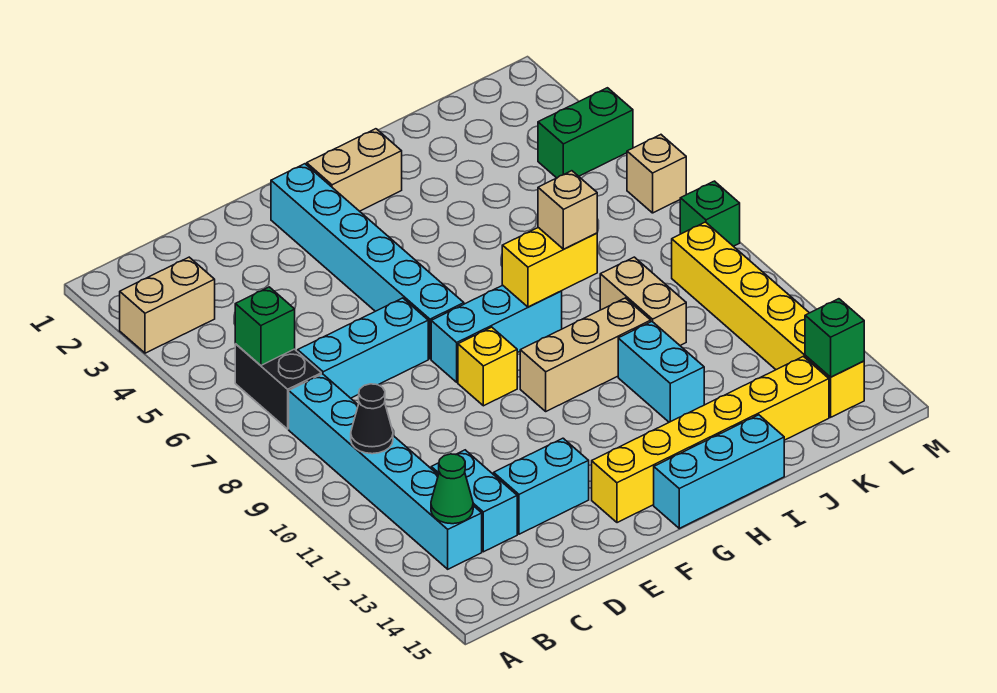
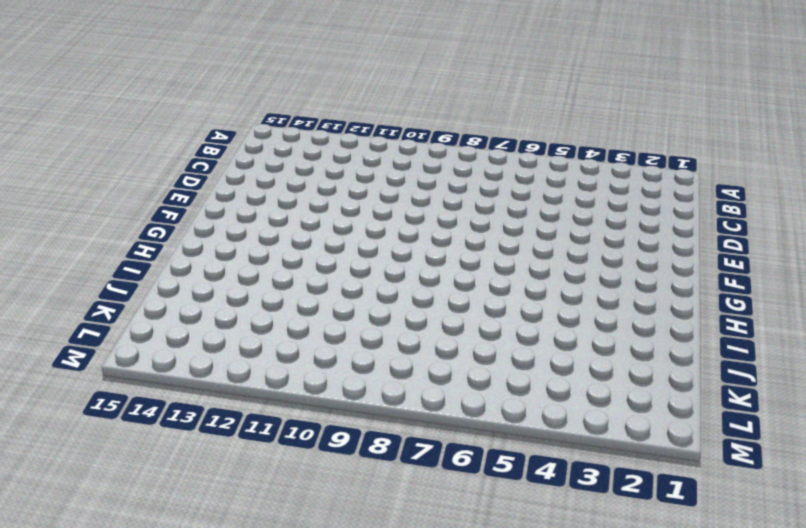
none -> tan brick A3:B3 level 1
none -> black brick B6:B7 level 1
none -> cyan brick B8:B13 level 1

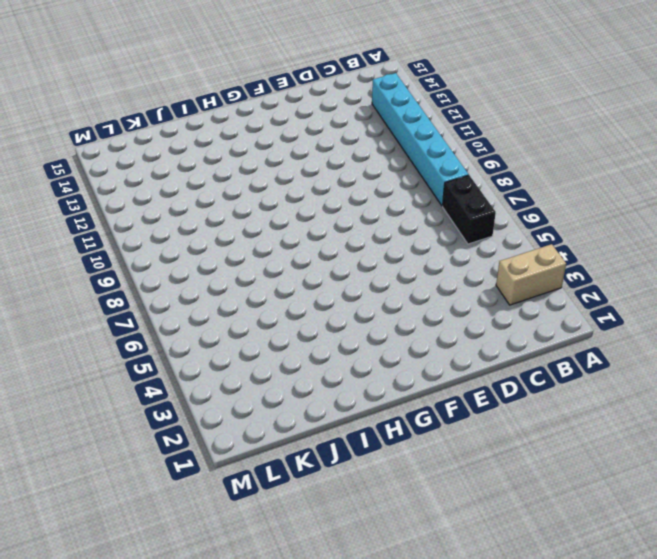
none -> cyan brick C7:E7 level 1
none -> cyan brick C12:C13 level 1
none -> cyan brick D13:E13 level 1

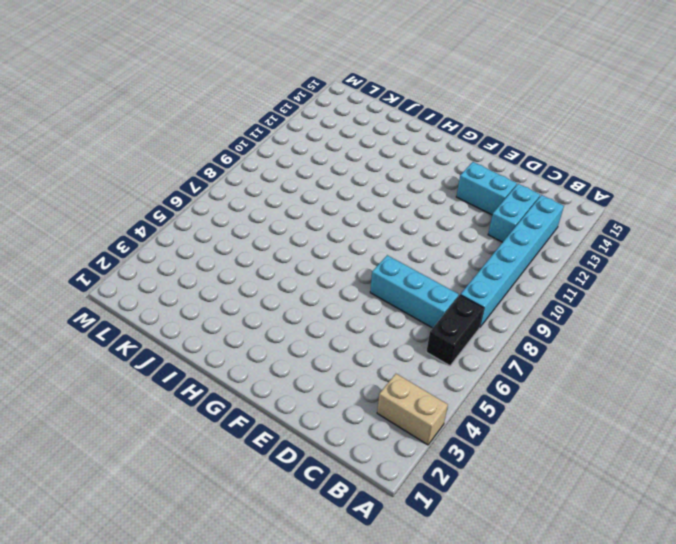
none -> cyan brick F2:F7 level 1
none -> cyan brick F8:H8 level 1
none -> yellow brick F9 level 1

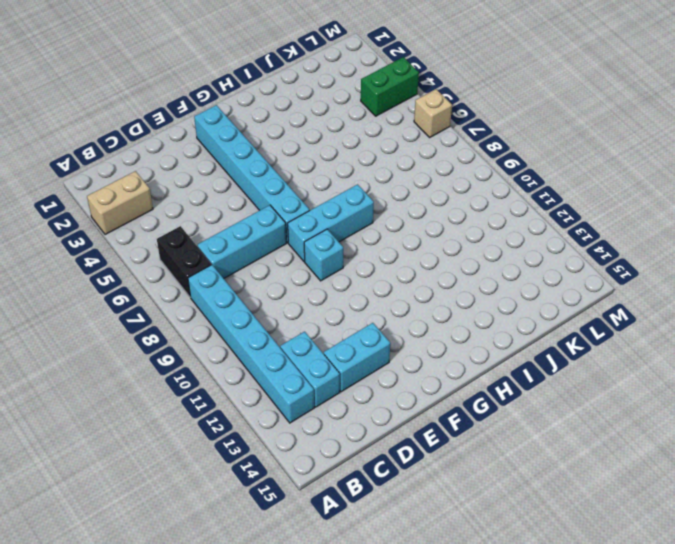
cyan brick F9 level 1 -> yellow brick F9 level 1
none -> yellow brick F14:K14 level 1
none -> tan brick G2:H2 level 1
none -> tan brick G10:I10 level 1

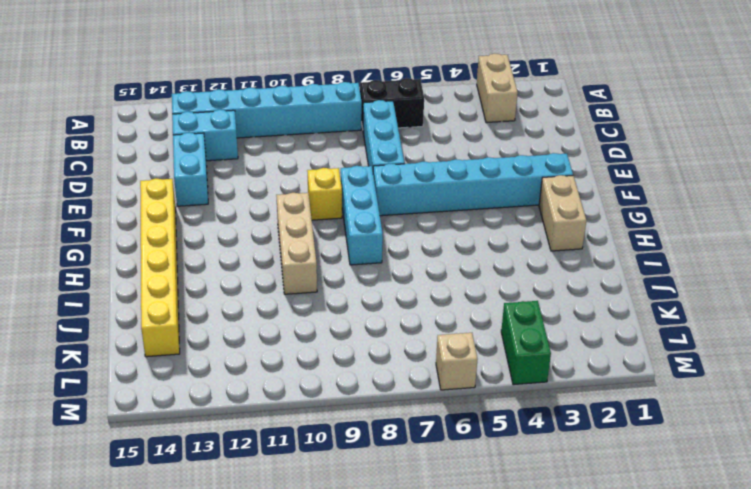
none -> cyan brick G15:I15 level 1
none -> cyan brick I11:I12 level 1
none -> tan brick J9:J10 level 1

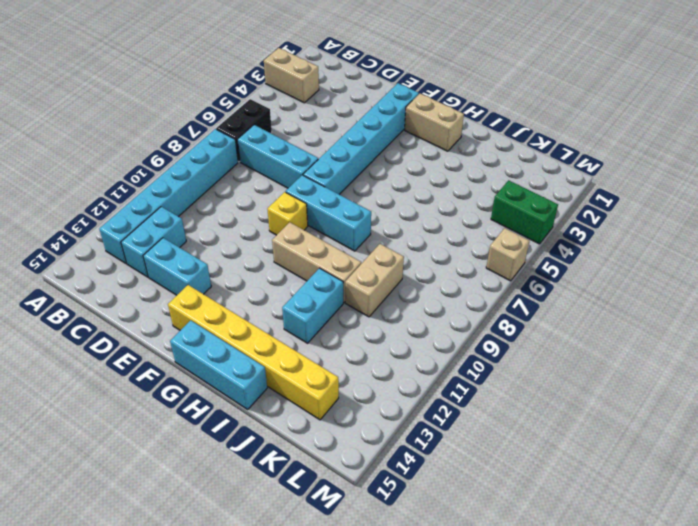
none -> yellow brick L9:L14 level 1
none -> green brick M8 level 1
none -> green brick B6 level 2

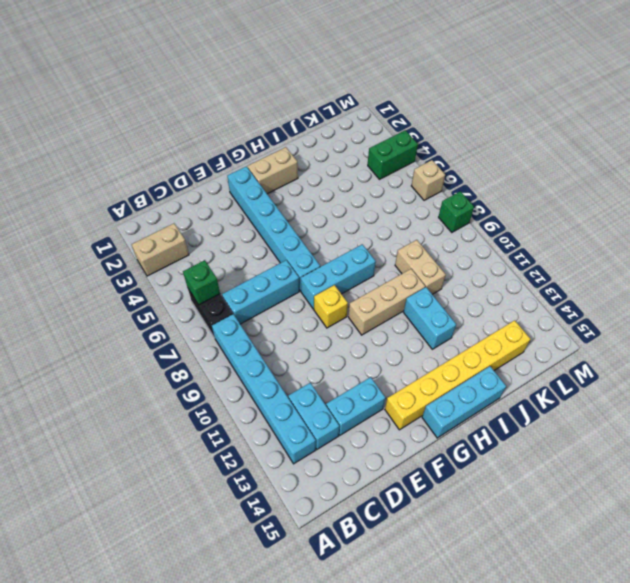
none -> yellow brick L9:L14 level 1
none -> black cone B10 level 2
none -> green cone B13 level 2

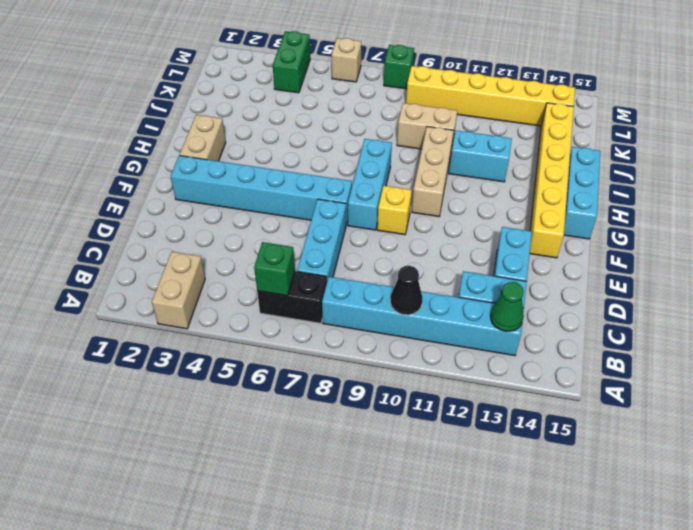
none -> yellow brick H8:I8 level 2
none -> green brick L14 level 2
none -> tan brick I8 level 3

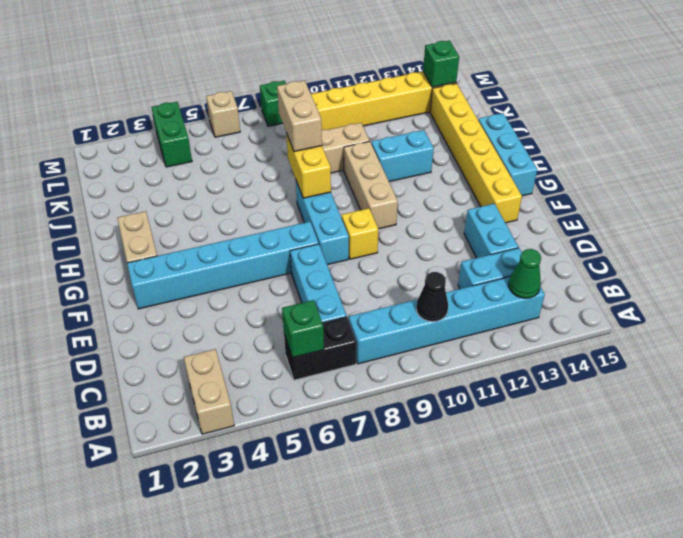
tan brick I8:J8 level 3 -> tan brick I8 level 3

